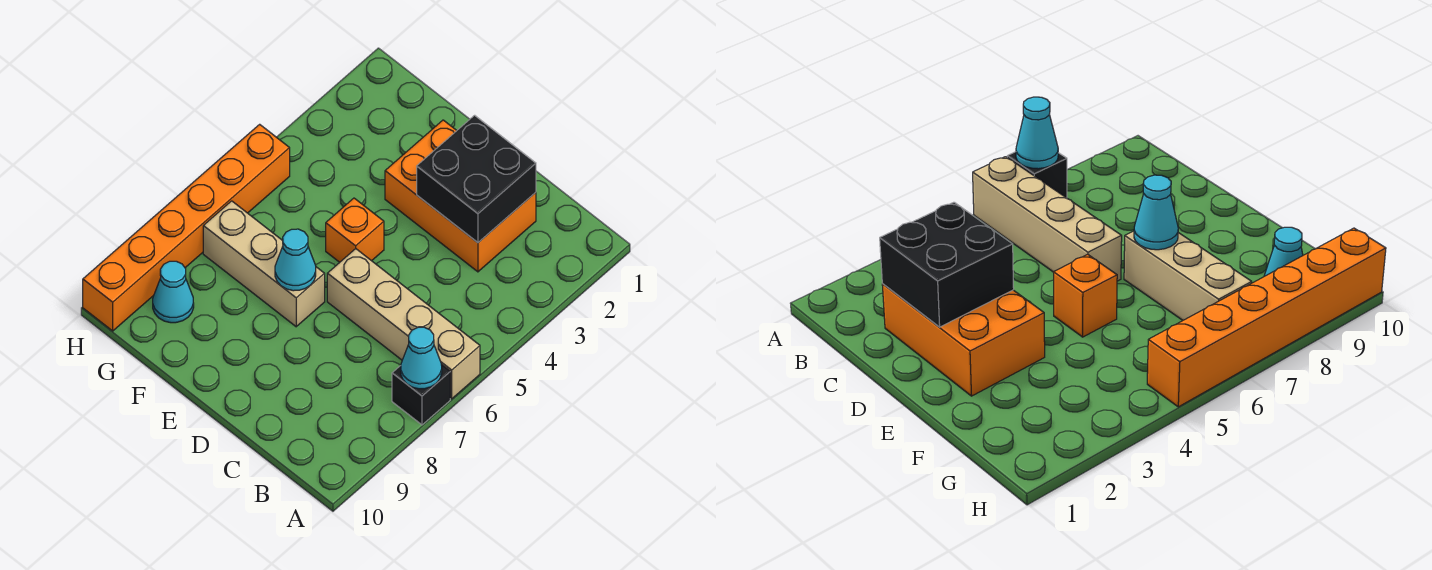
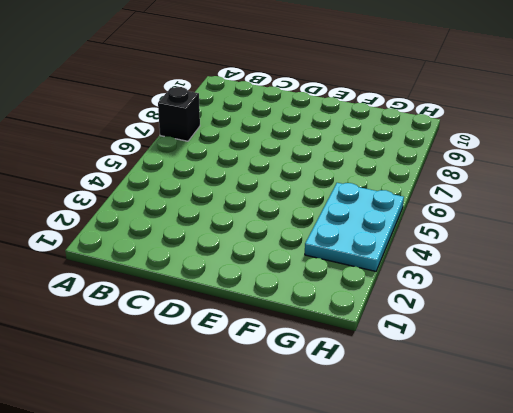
cyan plate G3:H5 level 1 -> orange brick H5:H10 level 1
none -> tan brick A6:D6 level 1
none -> orange brick C2:E3 level 1

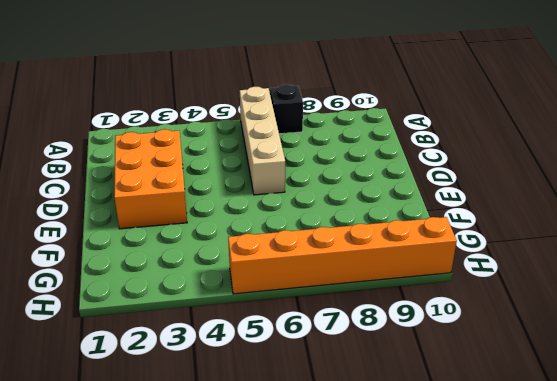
none -> orange brick E5 level 1
none -> tan brick E7:G7 level 1

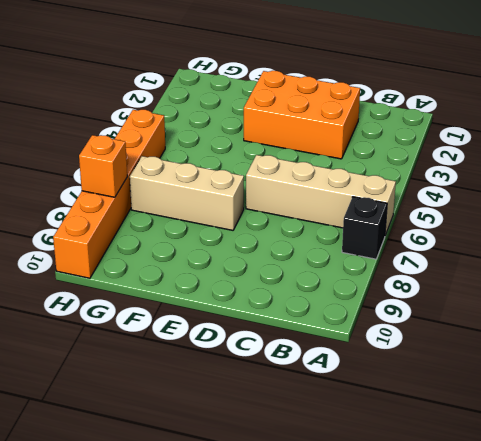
orange brick H8 level 2 -> orange brick E5 level 1
none -> cyan cone G9 level 1
none -> cyan cone A7 level 2

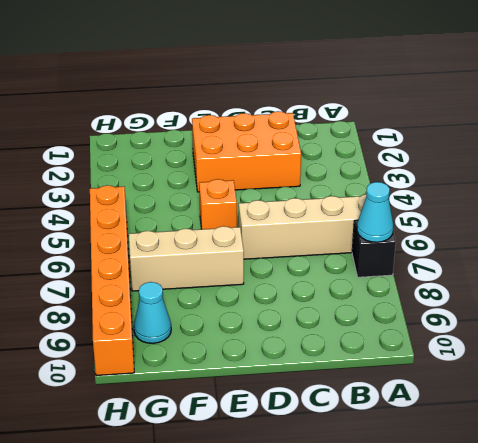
none -> black brick C2:D3 level 2
none -> cyan cone E7 level 2

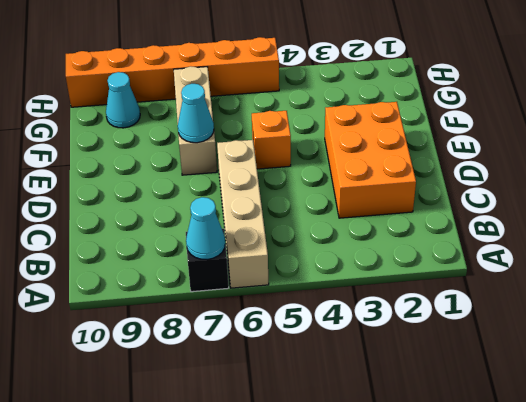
none -> black brick C2:D3 level 2

